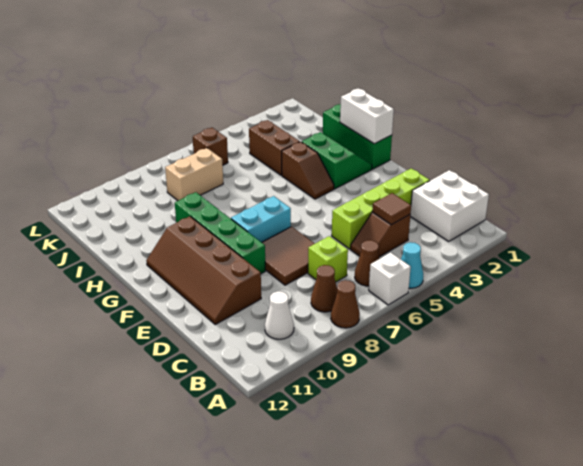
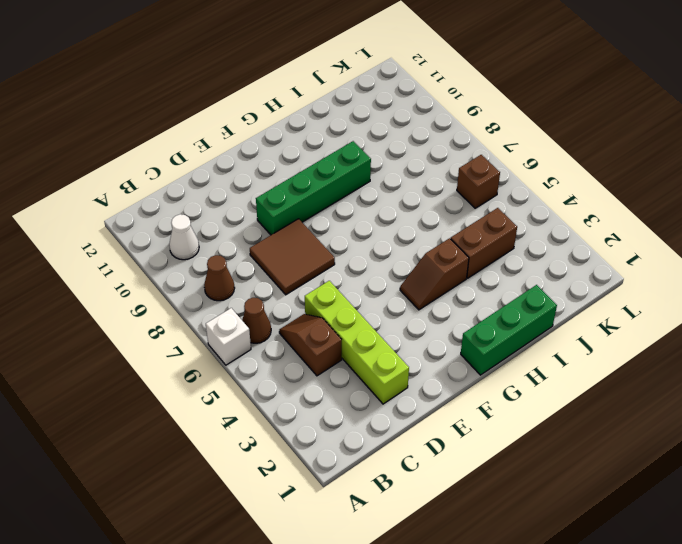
none -> cyan cone A5 level 1
none -> brown cone A8 level 1
none -> white brick B1:C2 level 1

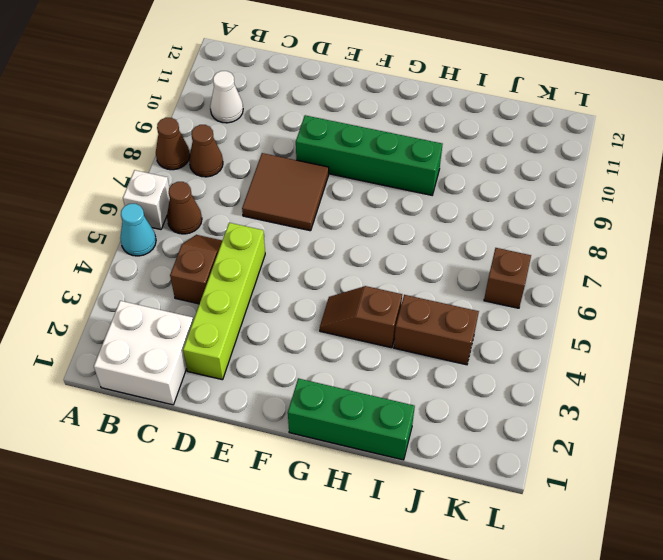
none -> lime brick C7 level 1
none -> brown slope D10:G11 level 1 top 10
none -> cyan brick F7:F8 level 1

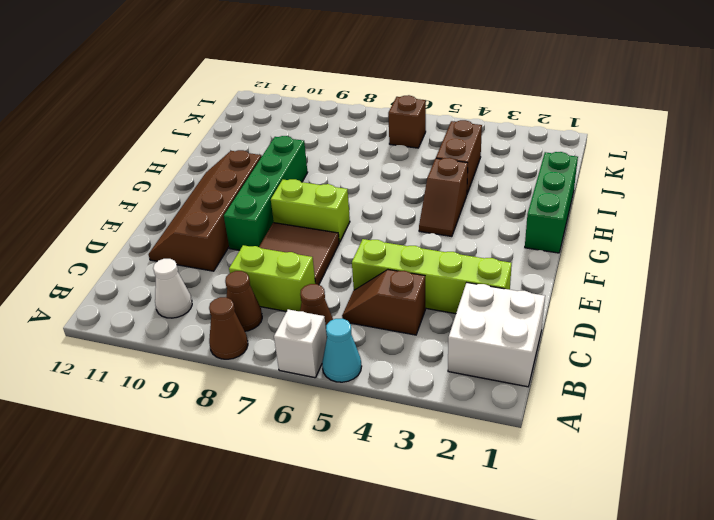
lime brick C7:C8 level 1 -> lime brick C7 level 1
lime brick F7:F8 level 1 -> cyan brick F7:F8 level 1
none -> green slope G2:H3 level 1 top 3
none -> tan brick J7:J8 level 1
none -> brown tile C4 level 2

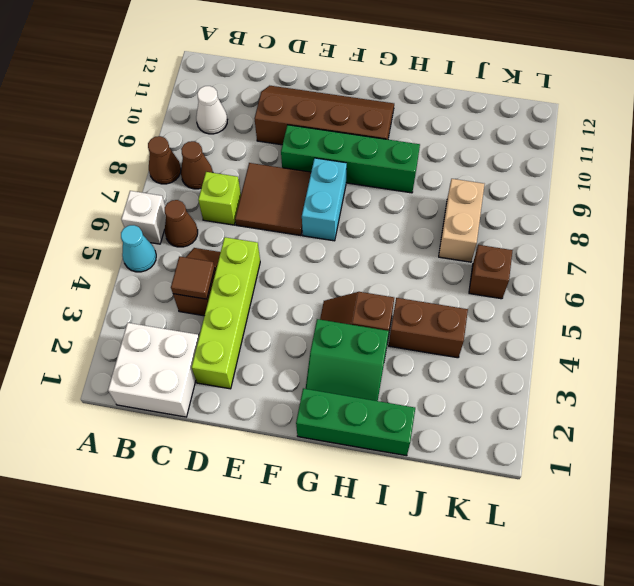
none -> white brick G1:H1 level 2

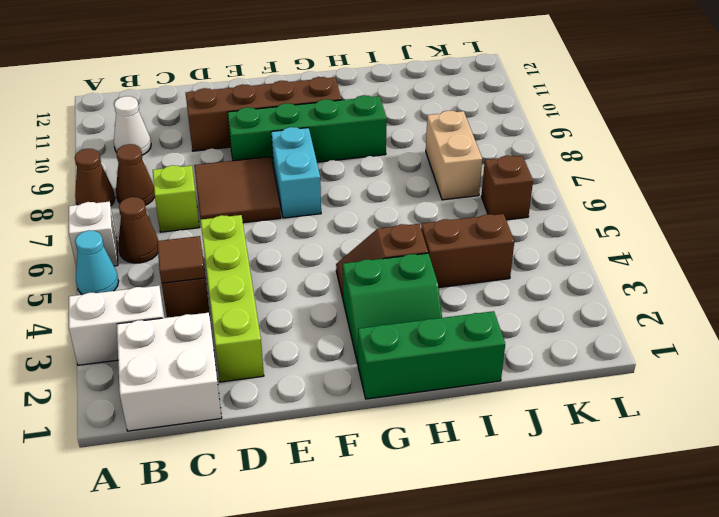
white brick A3:B3 level 1 -> white brick G1:H1 level 2

